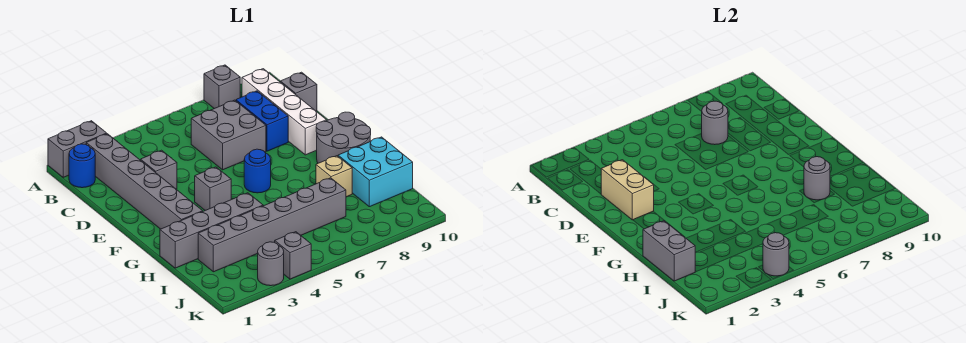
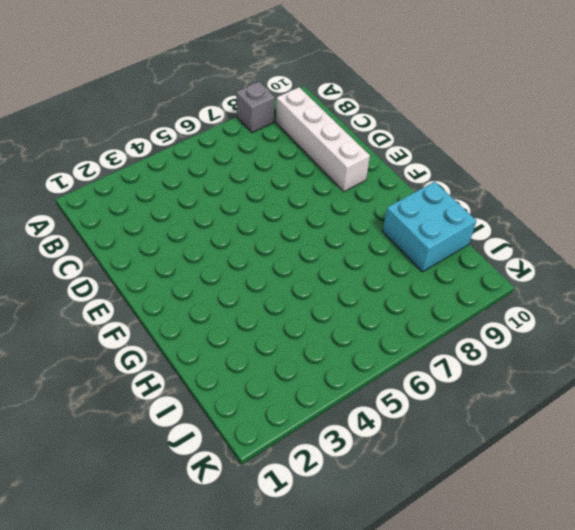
none -> grey brick A1:A2 level 1
none -> blue round brick B1 level 1
none -> grey brick B2:G2 level 1

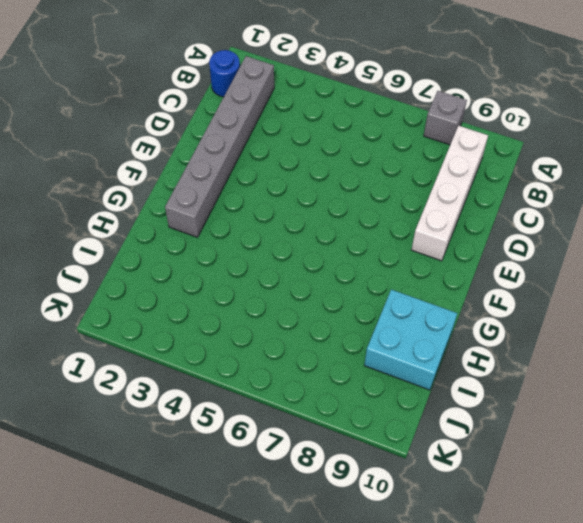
none -> grey brick A1:A2 level 1
none -> grey brick C6:D7 level 1
none -> blue brick C8:D8 level 1

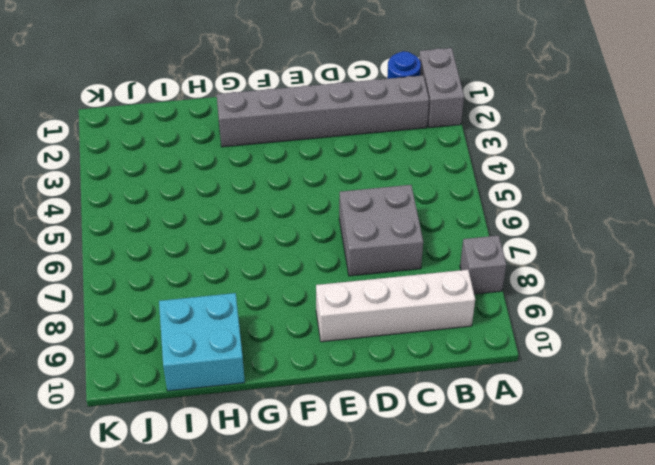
none -> blue brick C8:D8 level 1
none -> grey brick C10 level 1
none -> grey brick D3 level 1

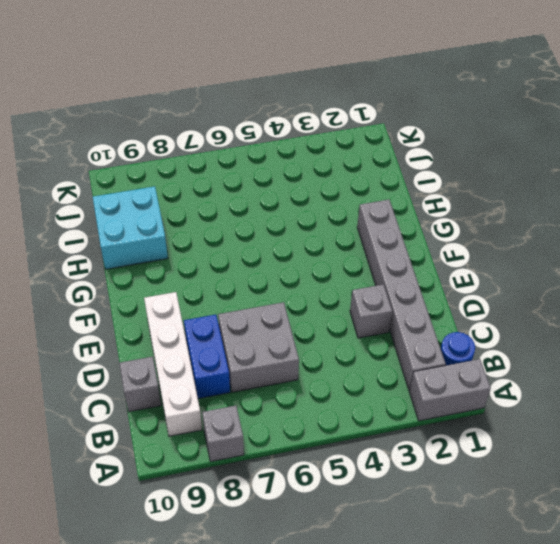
none -> grey brick F4 level 1
none -> blue round brick F6 level 1
none -> grey round brick F9:G10 level 1

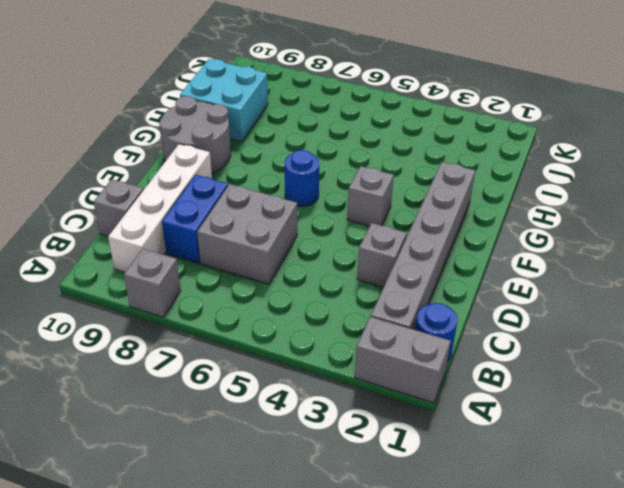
none -> grey brick H1:H4 level 1
none -> tan brick H8 level 1
none -> grey brick I2:I7 level 1

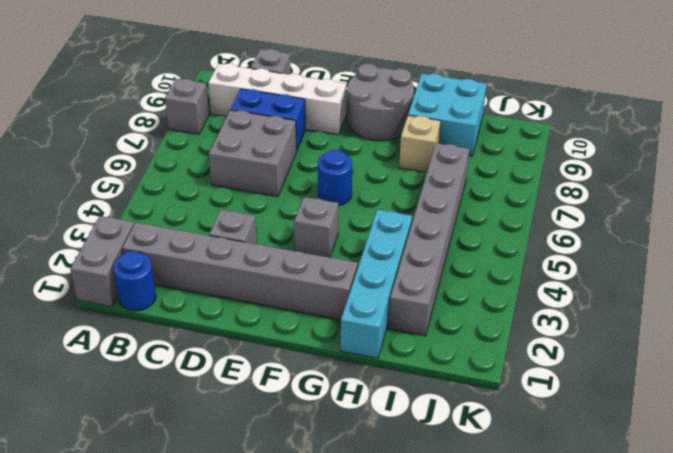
cyan brick H1:H4 level 1 -> grey brick H1:H4 level 1
none -> grey round brick K3 level 1
none -> grey brick K4 level 1
none -> grey round brick C7 level 2

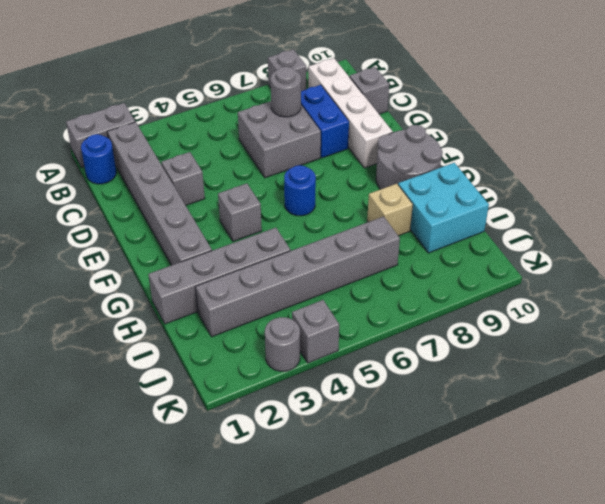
none -> tan brick D2:E2 level 2
none -> grey brick H1:I1 level 2
none -> grey round brick H8 level 2

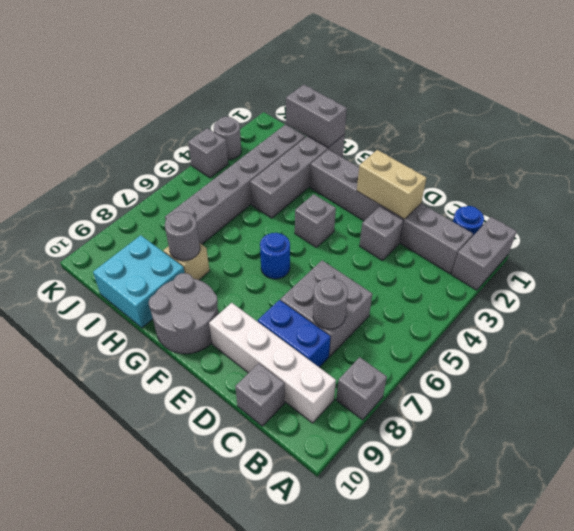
none -> grey round brick K4 level 2

